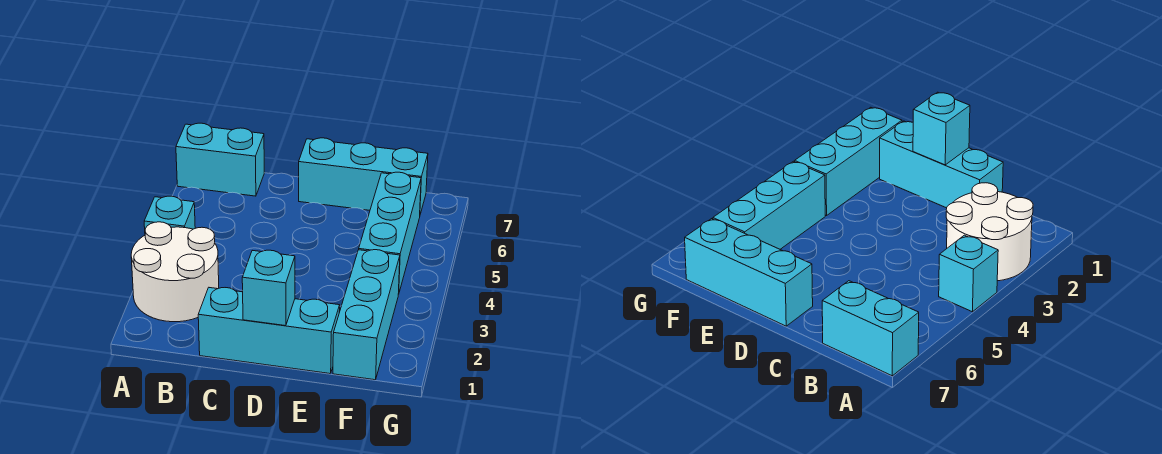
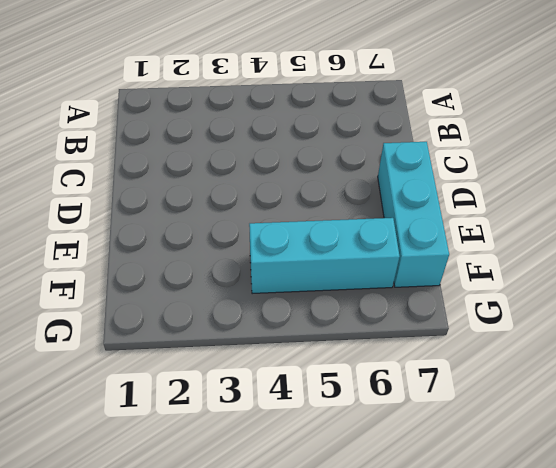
none -> white round brick A2:B3 level 1
none -> cyan brick A4 level 1

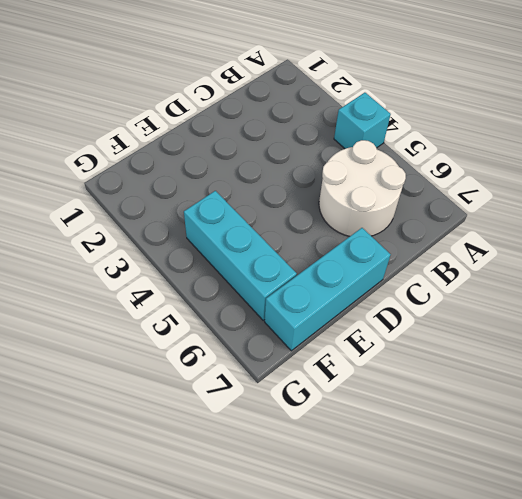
white round brick B5:C6 level 1 -> white round brick A2:B3 level 1
none -> cyan brick A7:B7 level 1
none -> cyan brick C1:E1 level 1

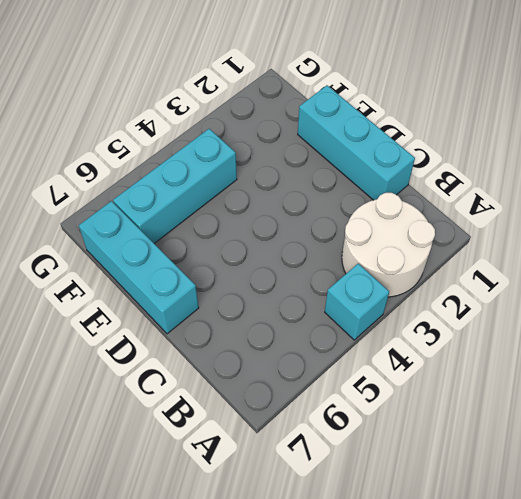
none -> cyan brick A7:B7 level 1
none -> cyan brick F1:F3 level 1

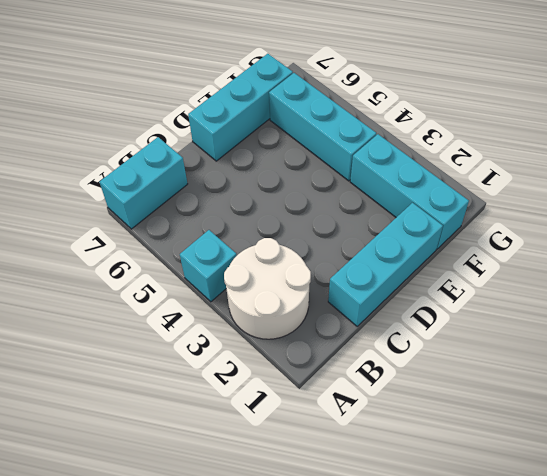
none -> cyan brick D1 level 2

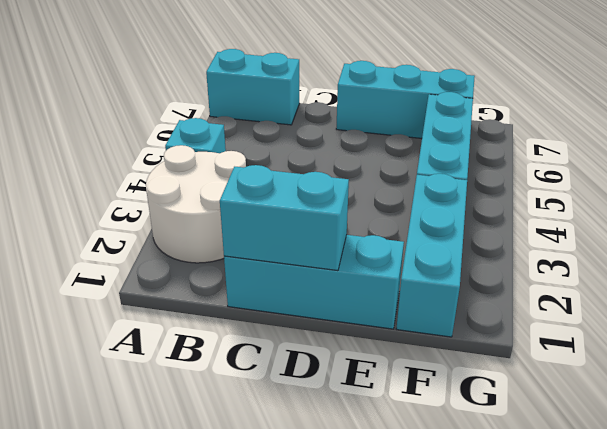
cyan brick C1:D1 level 2 -> cyan brick D1 level 2

